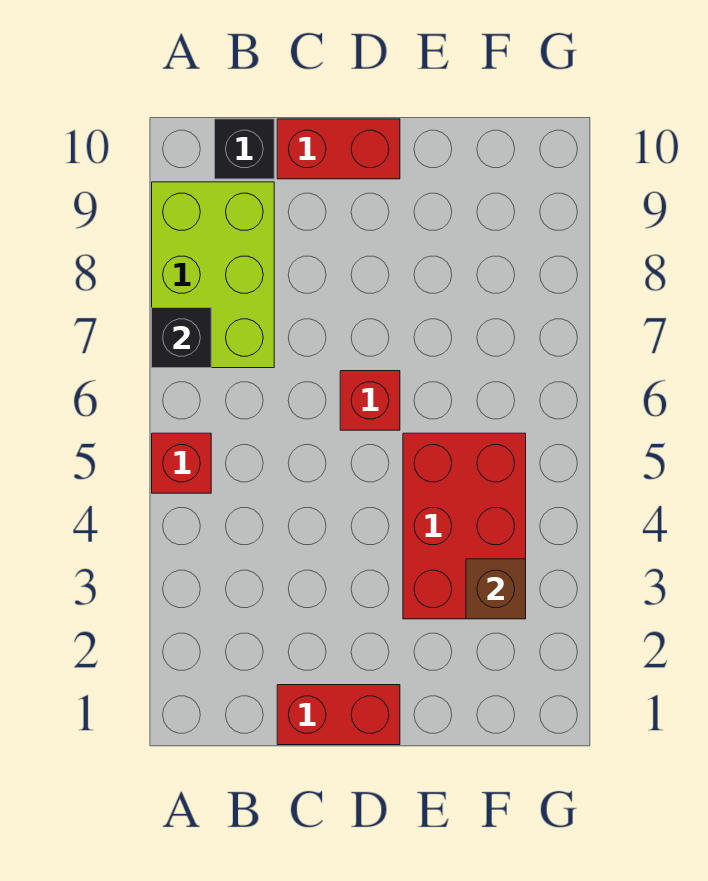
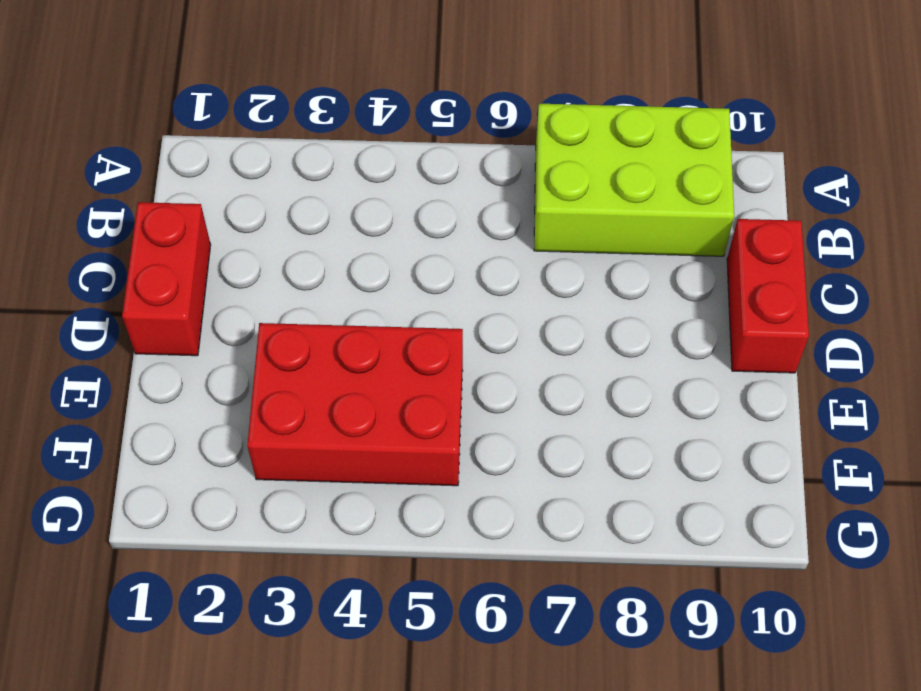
none -> red brick A5 level 1
none -> black brick B10 level 1

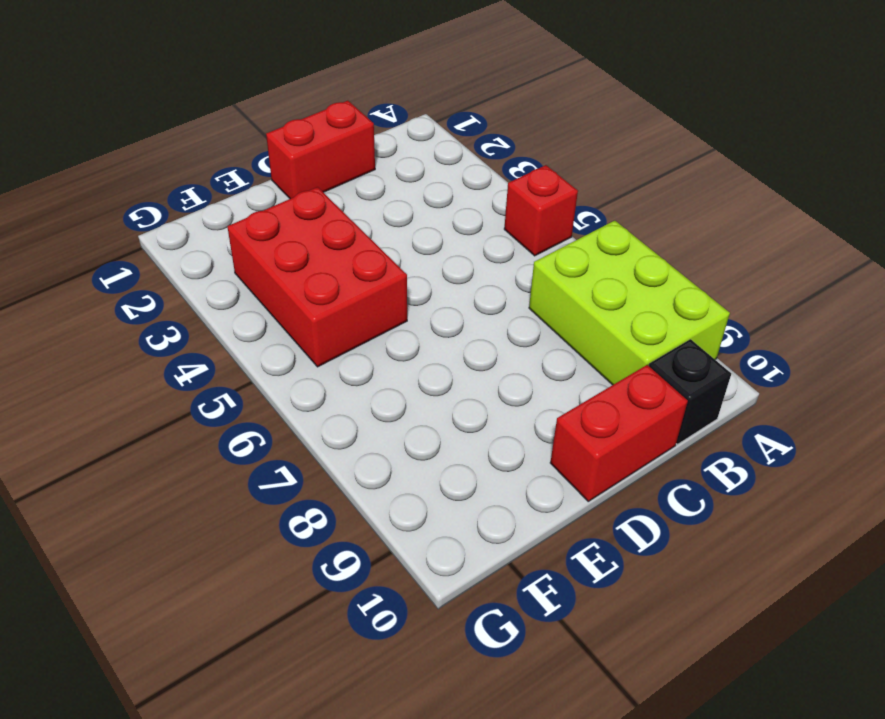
none -> red brick D6 level 1
none -> black brick A7 level 2

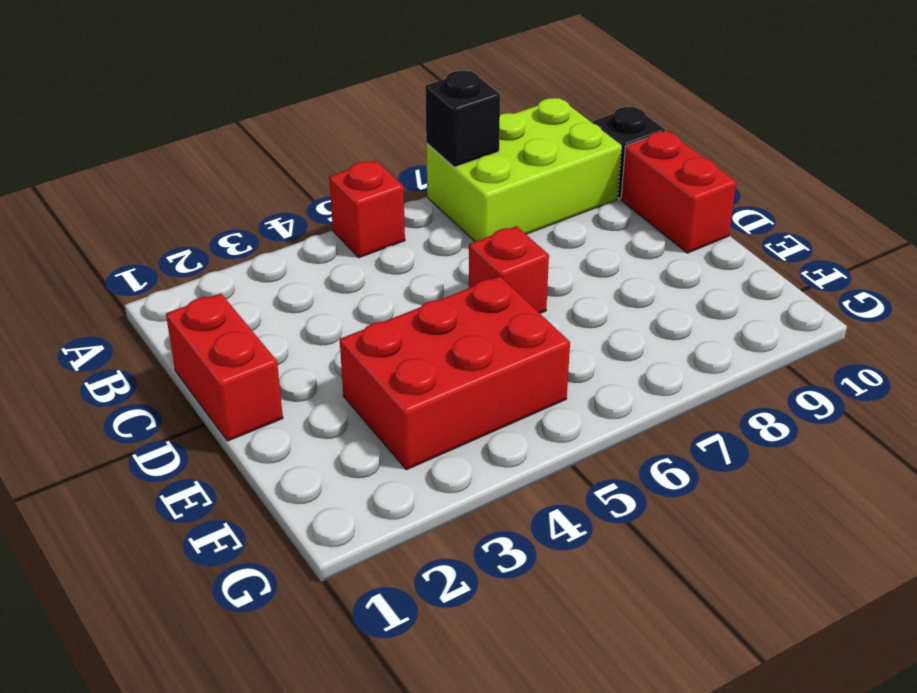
none -> brown brick F3 level 2

